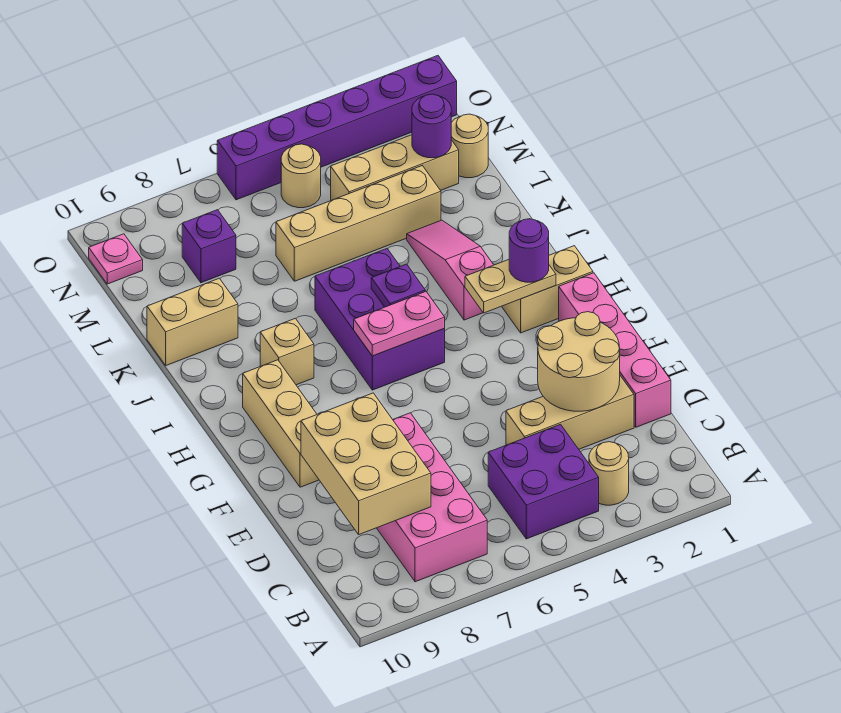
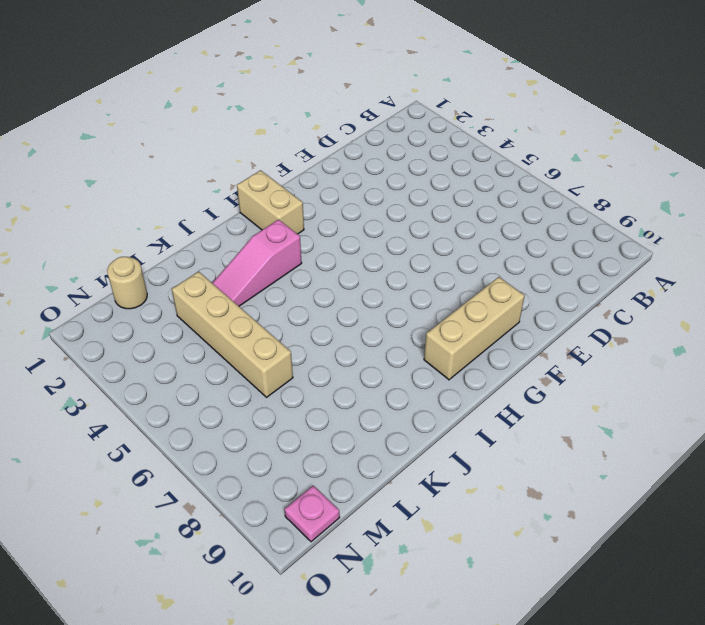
none -> tan round brick B3 level 1
none -> purple brick B4:C5 level 1
none -> pink brick B7:E8 level 1

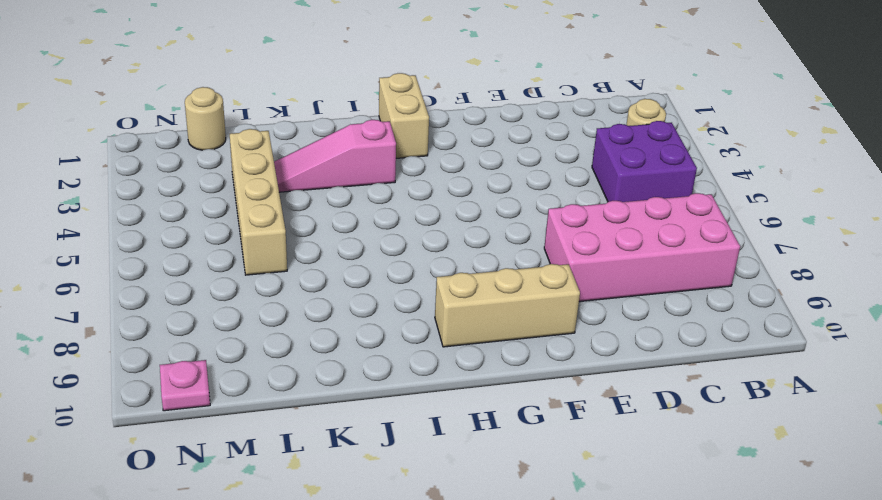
none -> pink brick D1:G1 level 1
none -> tan brick D2:D4 level 1
none -> purple brick H5:J6 level 1

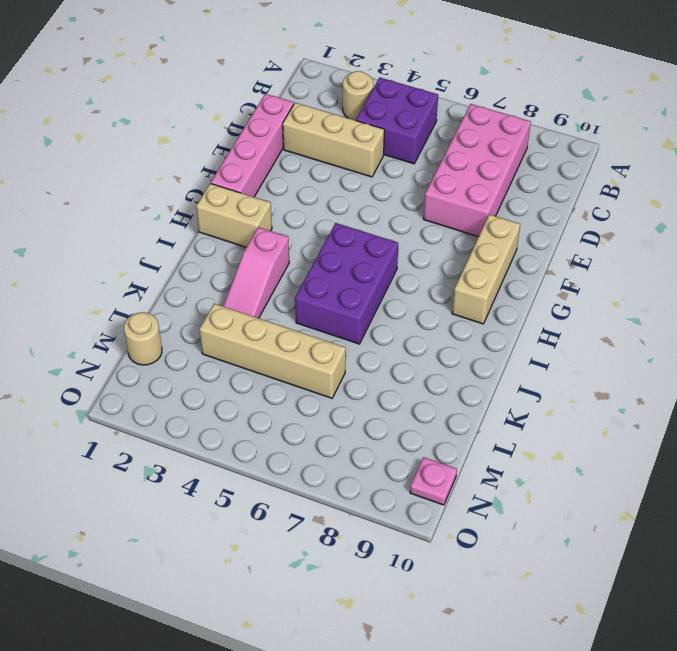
none -> tan brick I8 level 1
none -> tan brick K9:K10 level 1
none -> tan brick M2:M4 level 1

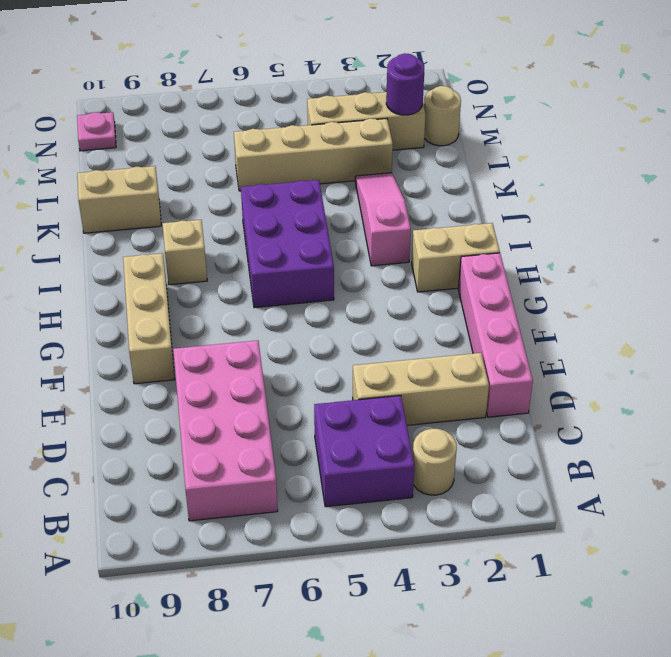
none -> purple brick M8 level 1
none -> tan round brick N5 level 1
none -> purple brick O1:O6 level 1

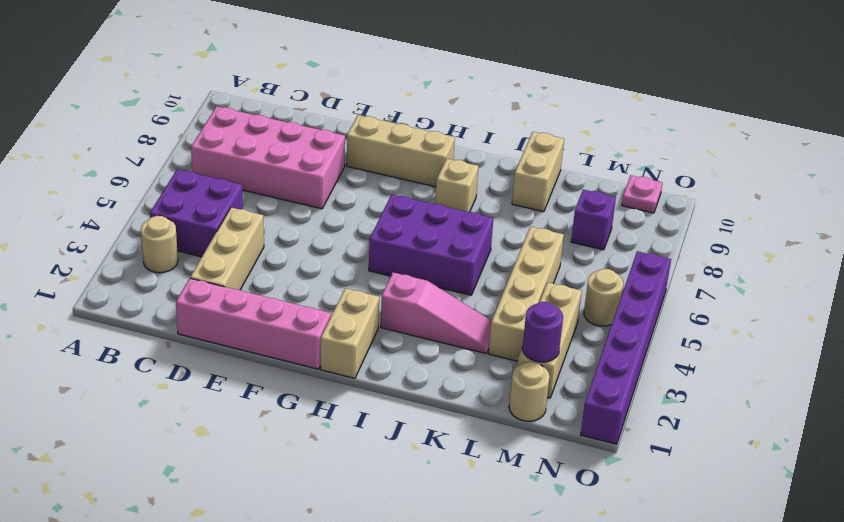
none -> tan brick C8:E9 level 2
none -> tan round brick D2:E3 level 2
none -> tan plate H2:H3 level 2

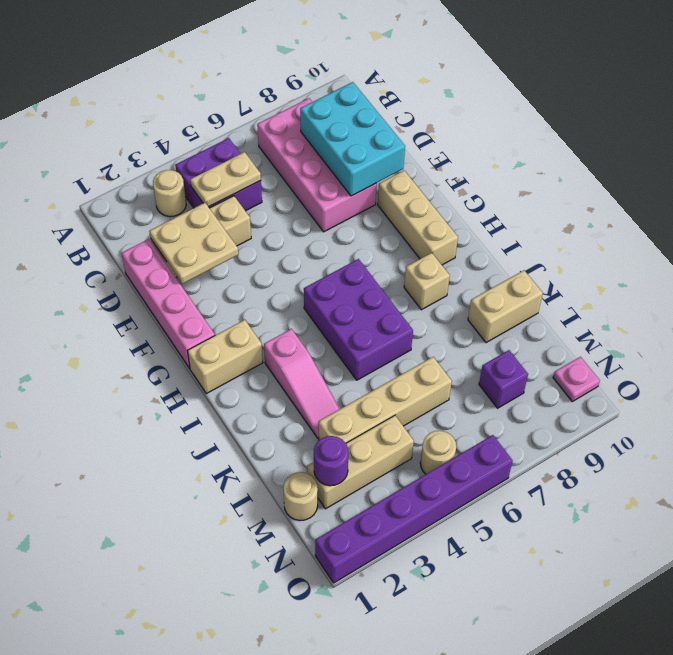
tan plate C4:C5 level 2 -> tan plate H2:H3 level 2
cyan brick C8:E9 level 2 -> tan brick C8:E9 level 2
tan plate D2:E3 level 2 -> tan round brick D2:E3 level 2
none -> pink plate H5:H6 level 2
none -> purple plate I5 level 2
none -> purple round brick H2 level 3

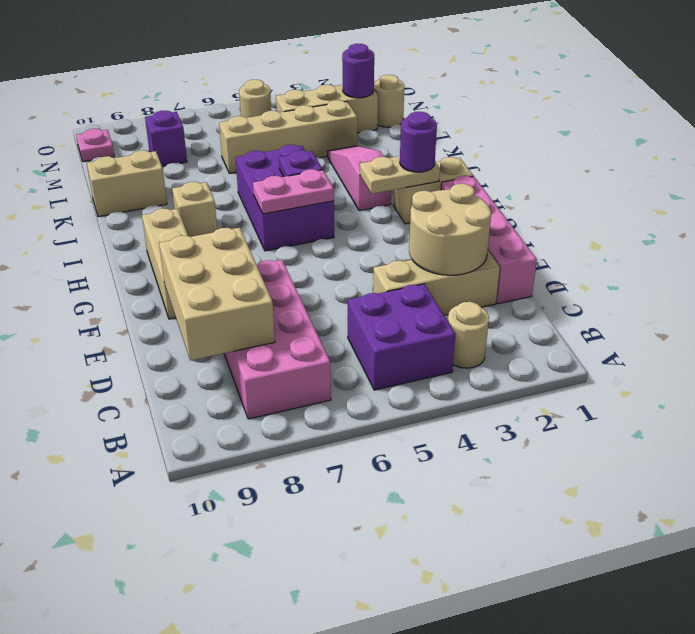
none -> purple brick O1:O6 level 1

